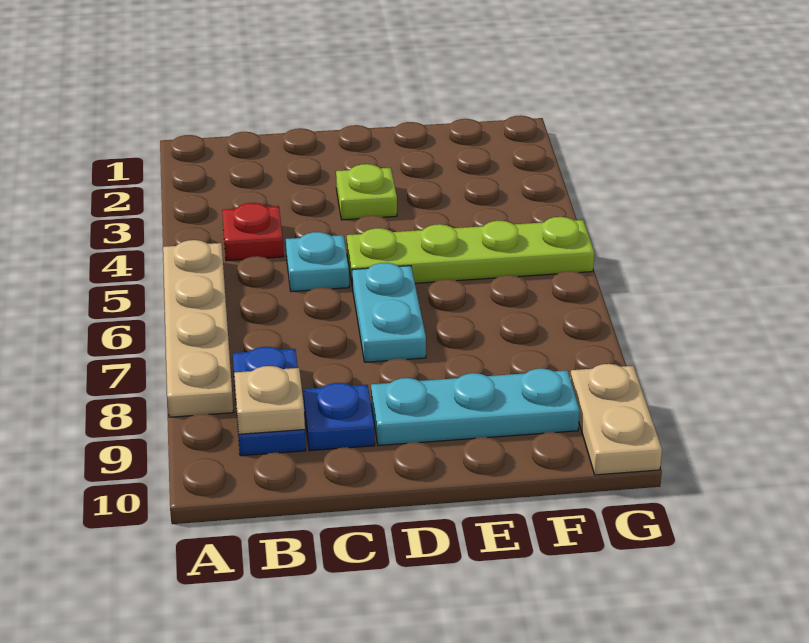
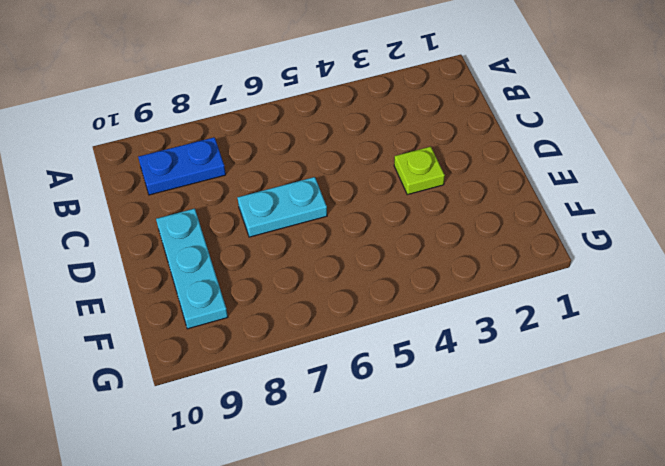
none -> tan plate A5:A8 level 1
none -> red plate B4 level 1

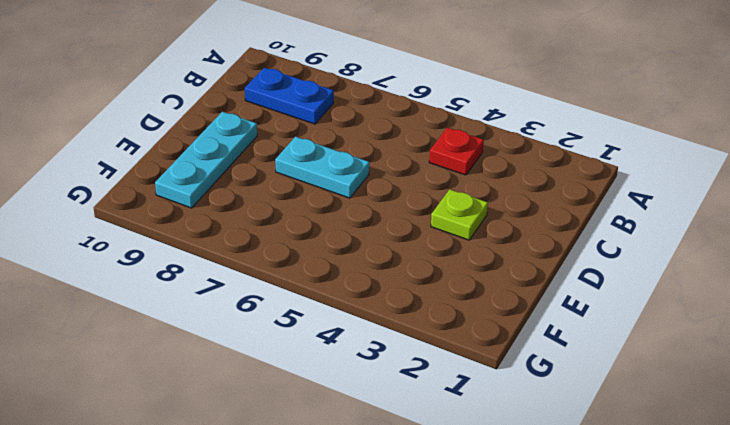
none -> tan plate A5:A8 level 1
none -> cyan plate C5 level 1

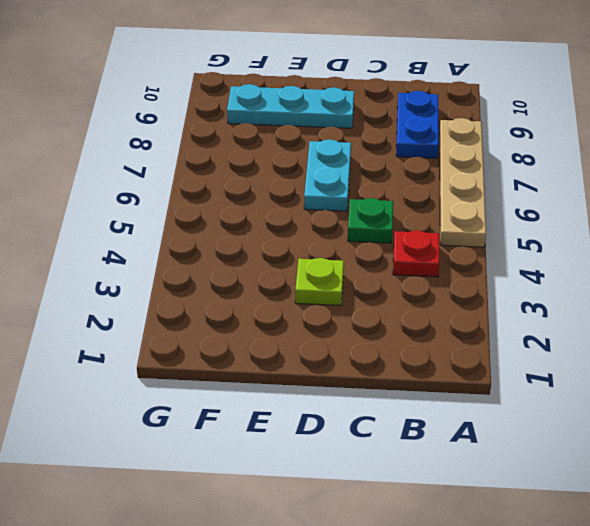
green plate C5 level 1 -> cyan plate C5 level 1
none -> blue plate C9 level 1
none -> lime plate D5:G5 level 1

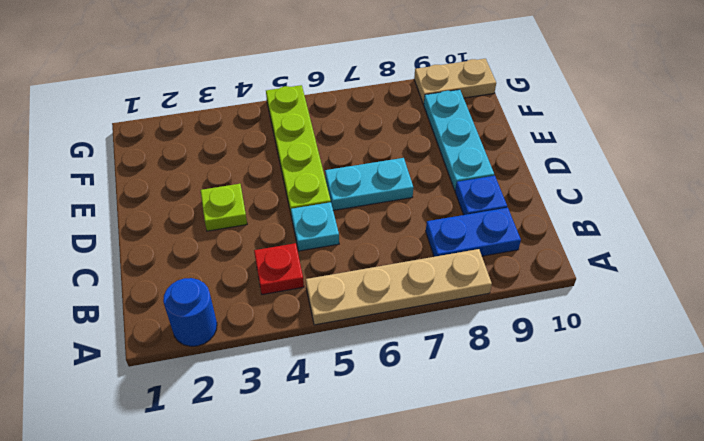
blue round brick A2 level 1 -> none
none -> tan plate B9 level 2

